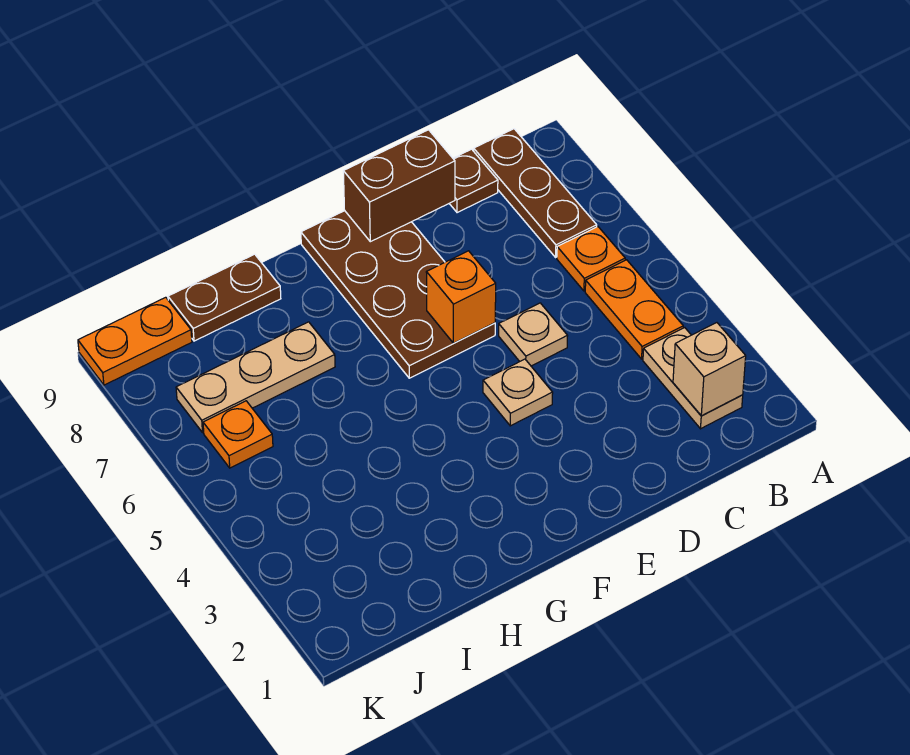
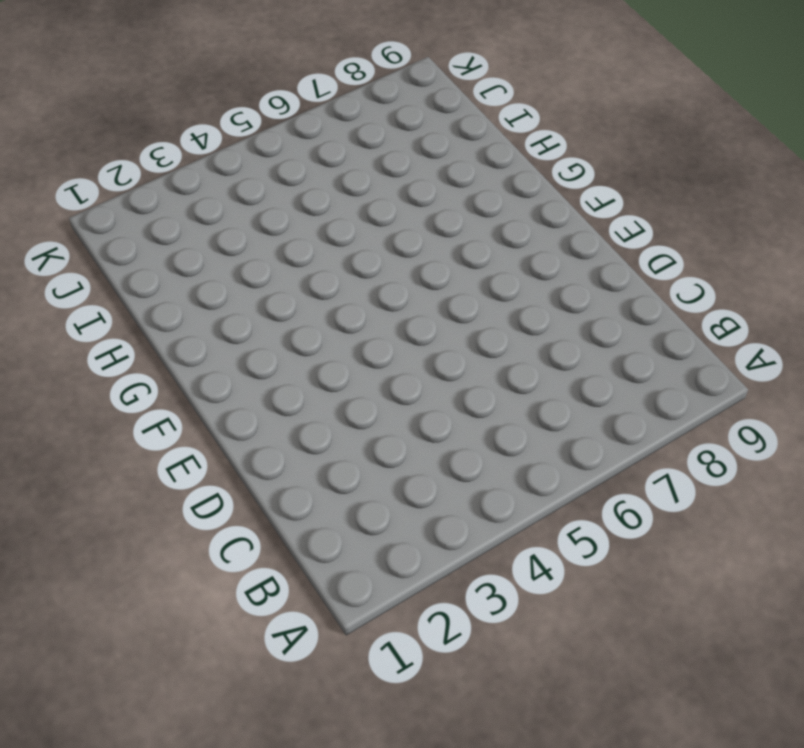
none -> tan plate B2:B3 level 1
none -> orange plate B4:B5 level 1
none -> orange plate B6 level 1

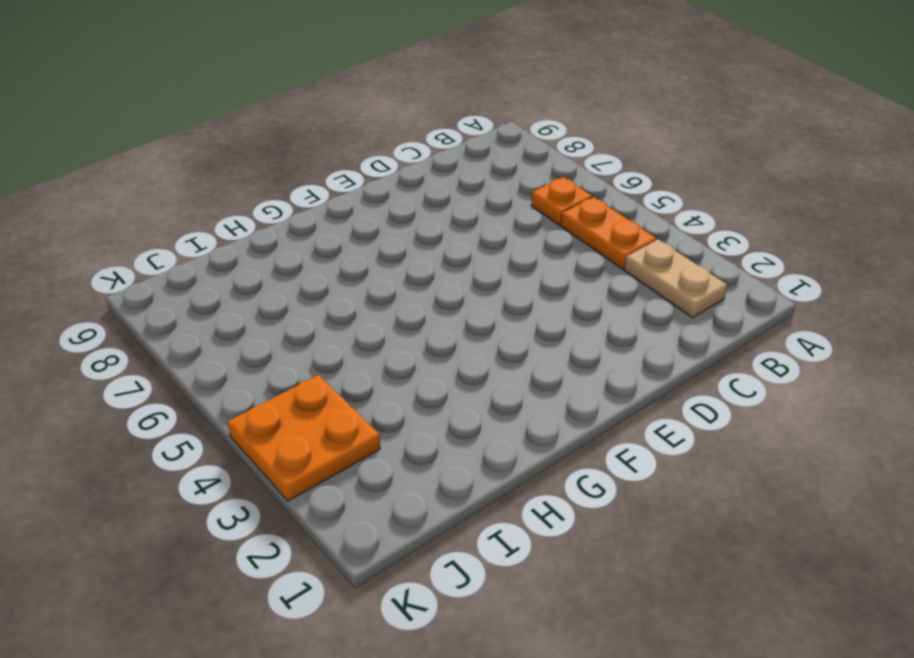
orange plate J3:K4 level 1 -> none
none -> brown plate B7:B9 level 1
none -> brown plate C9 level 1
none -> tan plate D5 level 1

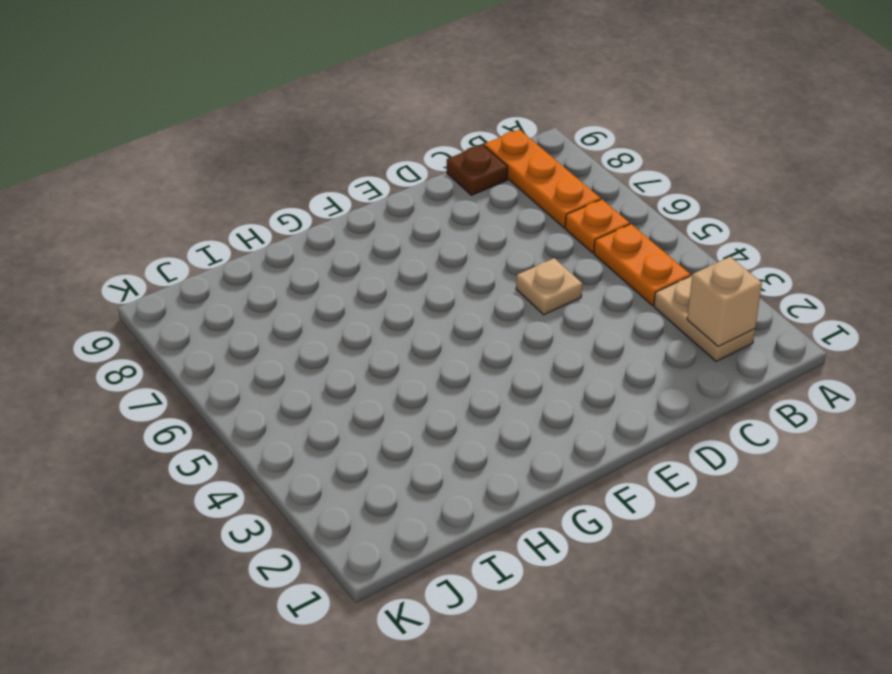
orange plate B7:B9 level 1 -> brown plate B7:B9 level 1
none -> tan plate E4 level 1
none -> brown plate E6:F9 level 1
none -> tan plate H7:J7 level 1

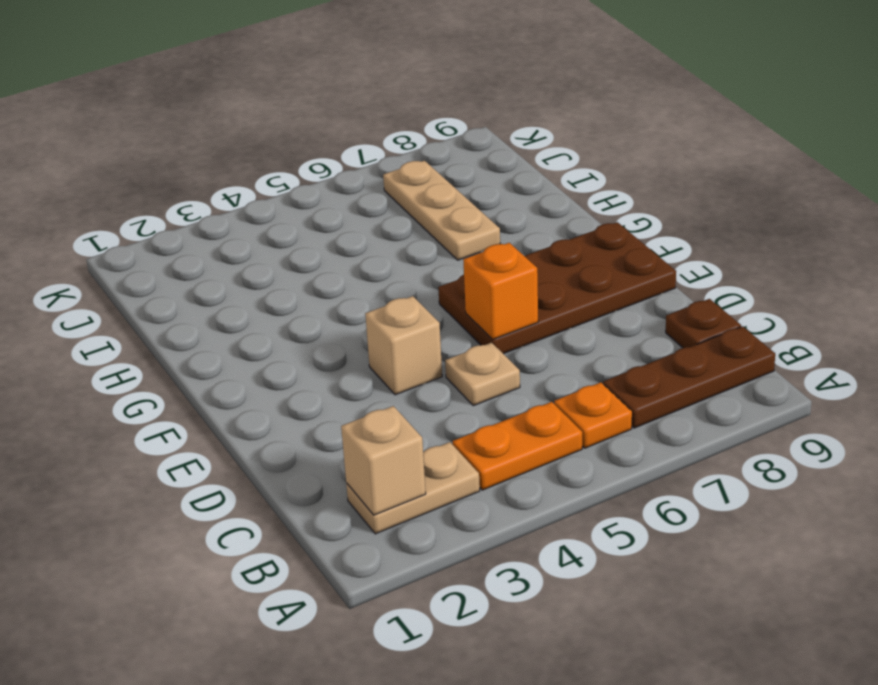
tan brick E4 level 1 -> tan plate E4 level 1
none -> brown plate H9:I9 level 1
none -> orange plate J6 level 1
none -> orange plate J9:K9 level 1

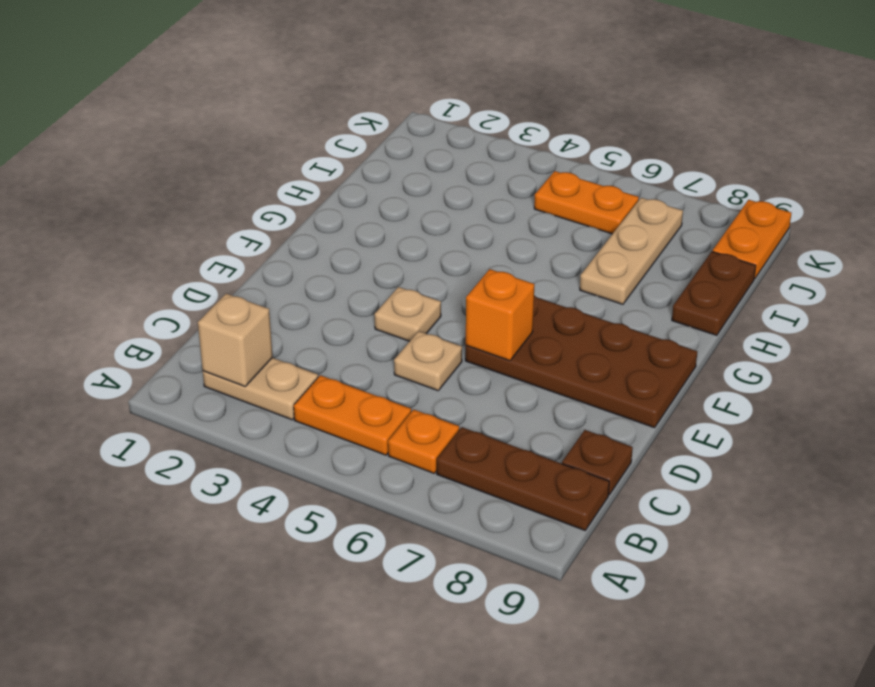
orange plate J5:J6 level 1 -> orange plate J6 level 1
none -> brown brick D9:E9 level 2

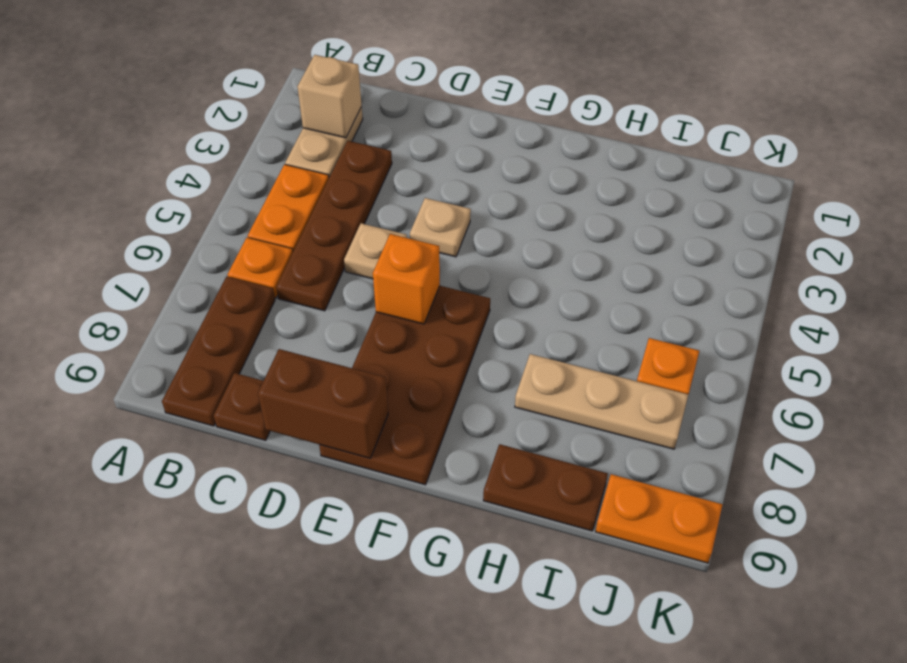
brown plate C3:C6 level 1 -> none

